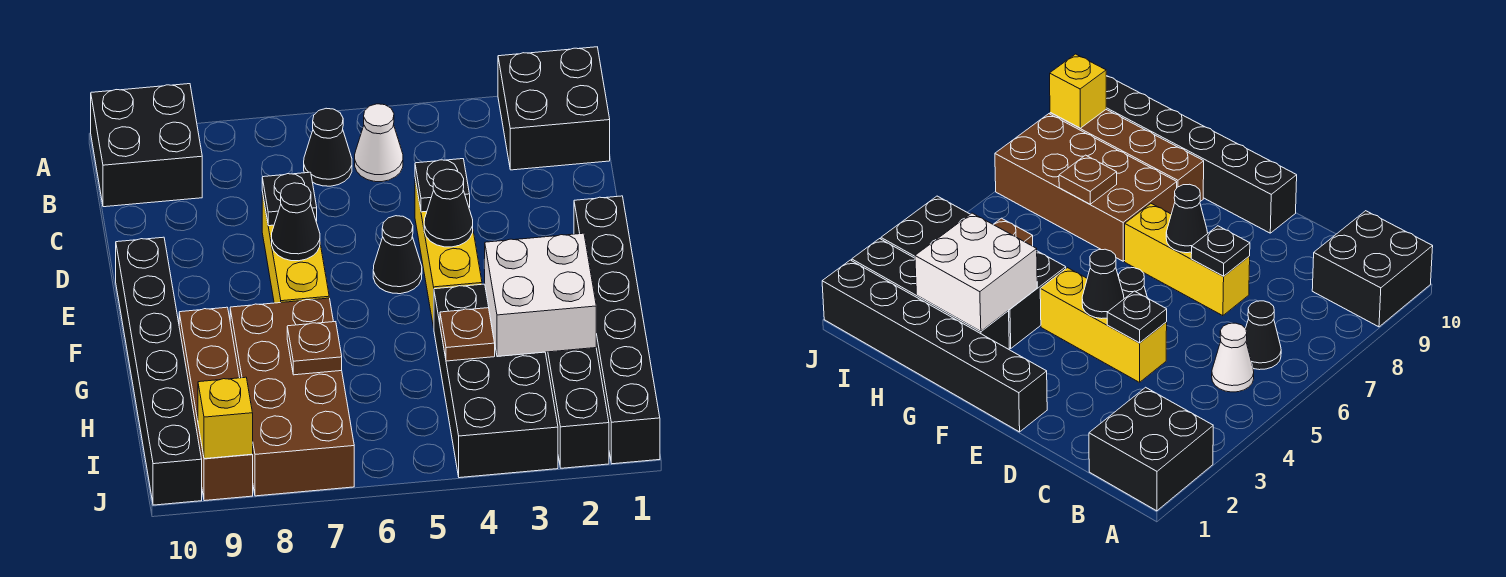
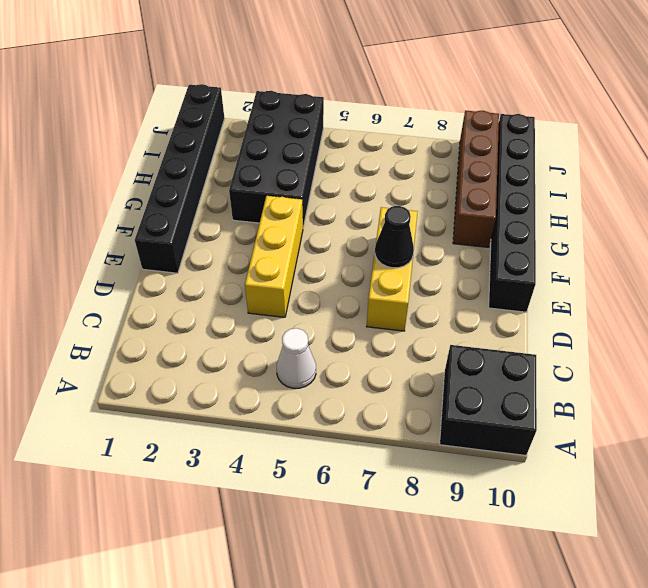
none -> black brick A1:B2 level 1
none -> black cone B6 level 1
none -> black cone E5 level 1

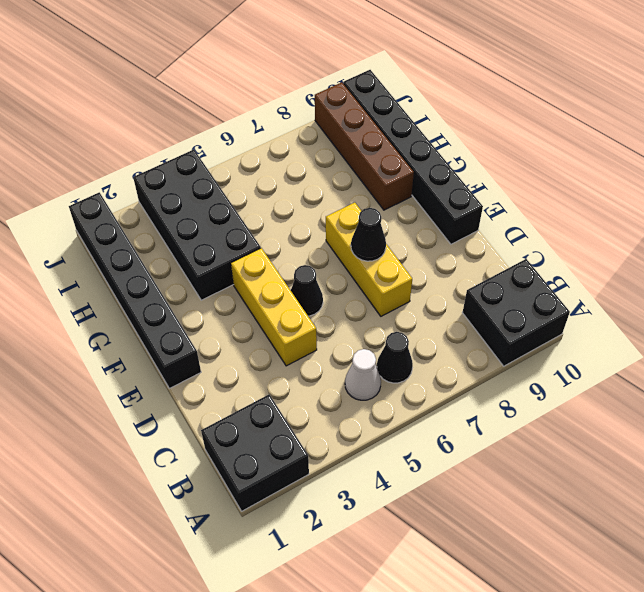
none -> black brick G2:J2 level 1
none -> brown brick G7:J8 level 1
none -> black plate D4 level 2

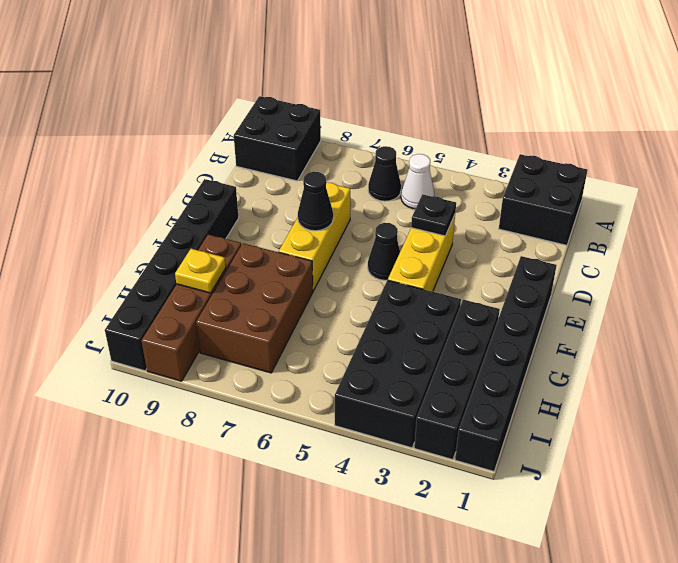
brown brick G7:I8 level 1 -> brown brick G7:J8 level 1
yellow plate H9 level 2 -> none
none -> black plate D7 level 2
none -> black cone E4 level 2
none -> white brick G2:H3 level 2

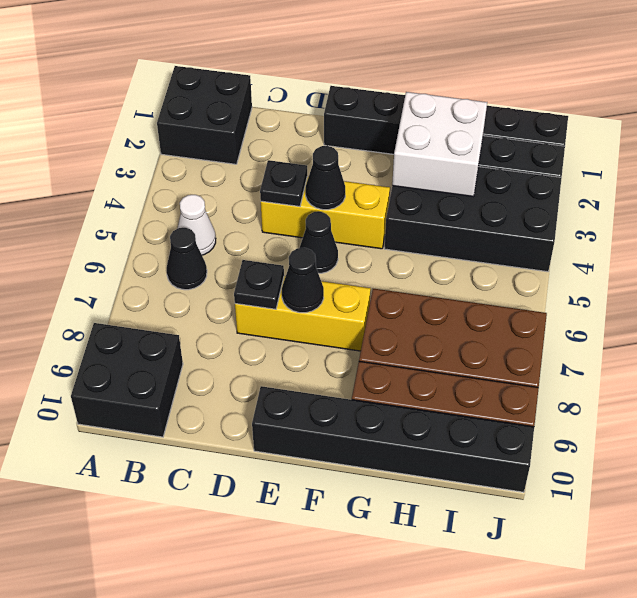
none -> brown plate H4 level 2
none -> brown plate H7 level 2
none -> yellow brick J9 level 2

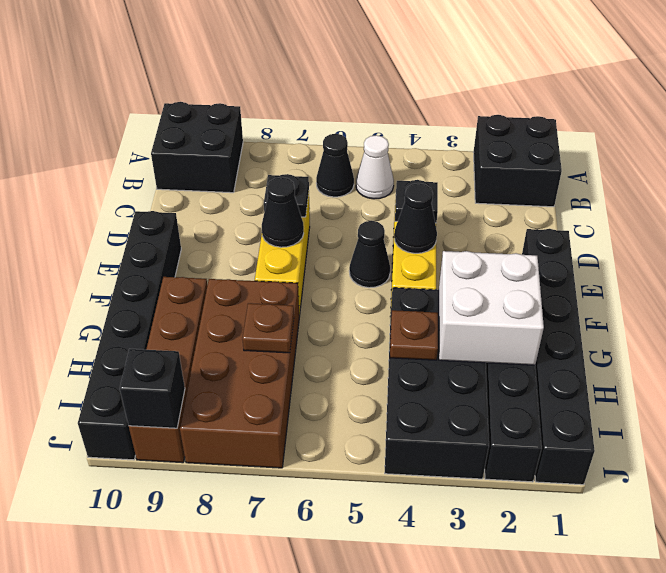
black brick J9 level 2 -> yellow brick J9 level 2

